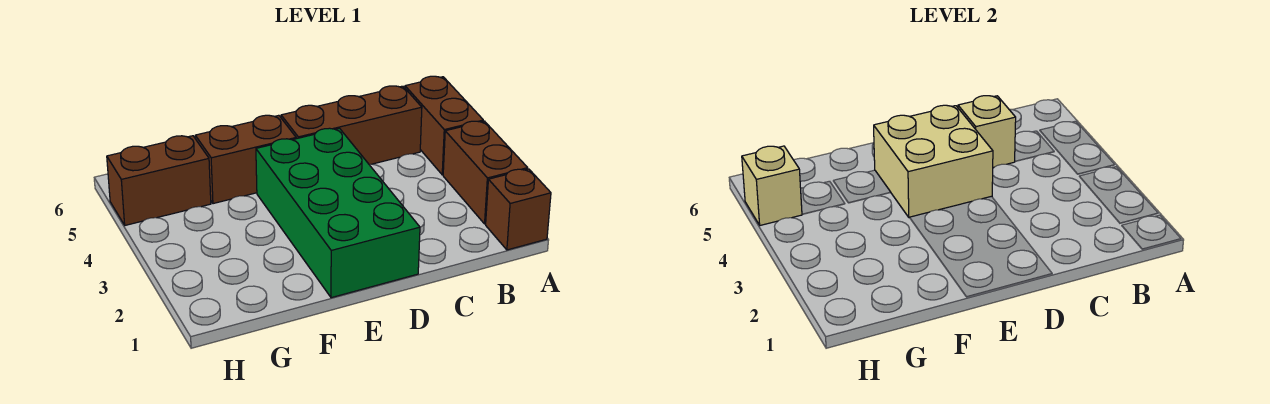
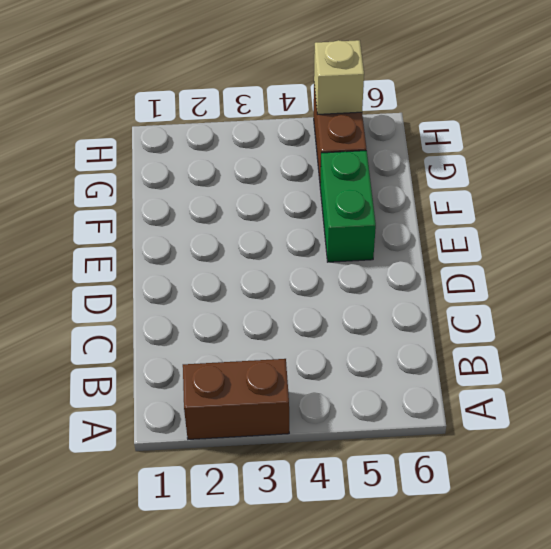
green brick E5:F5 level 1 -> brown brick E5:F5 level 1
none -> brown brick A1 level 1
none -> brown brick A4:A5 level 1

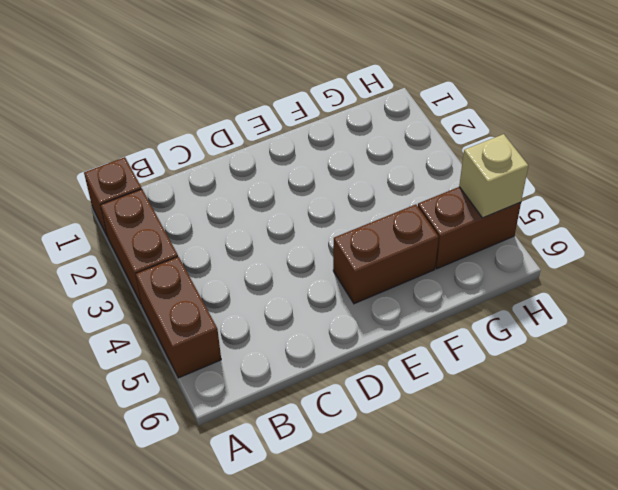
none -> brown brick B5:D5 level 1
none -> green brick D1:E4 level 1

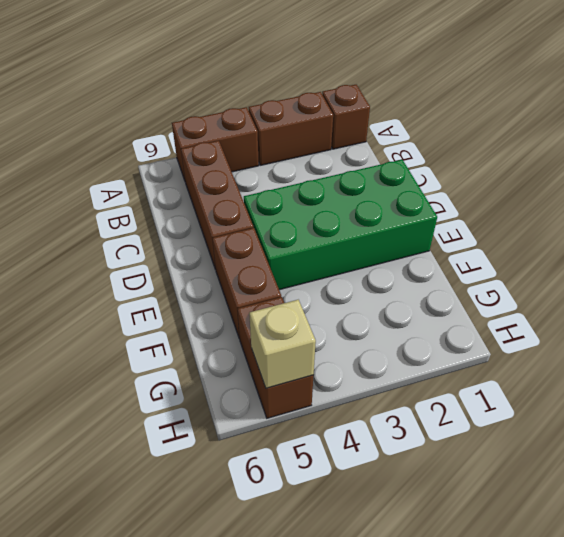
none -> tan brick C5 level 2
none -> tan brick D4:E5 level 2

